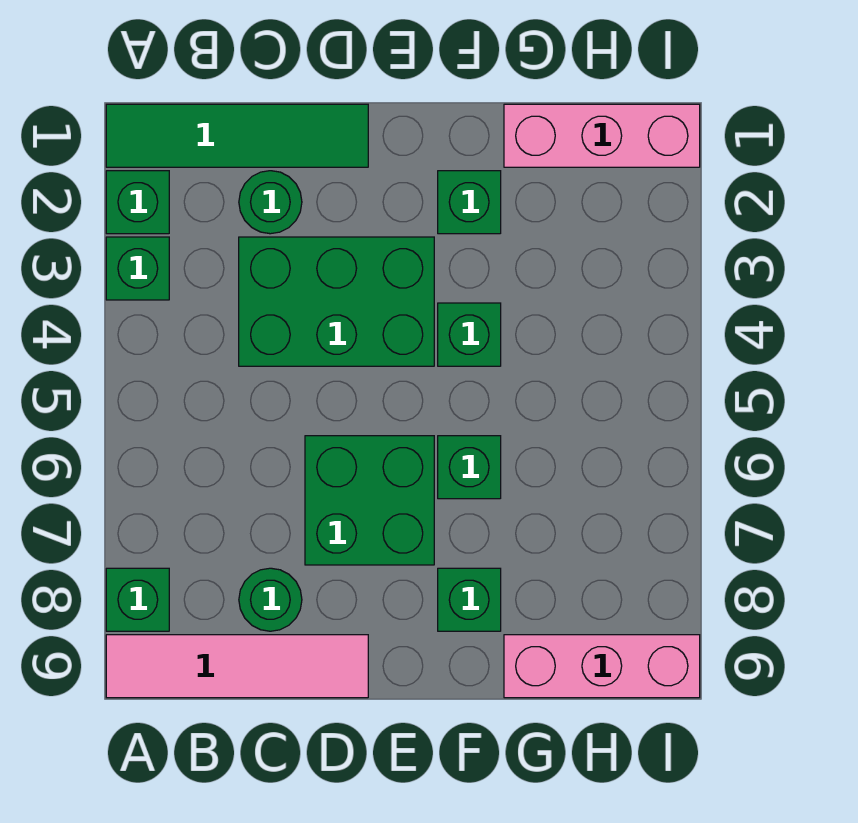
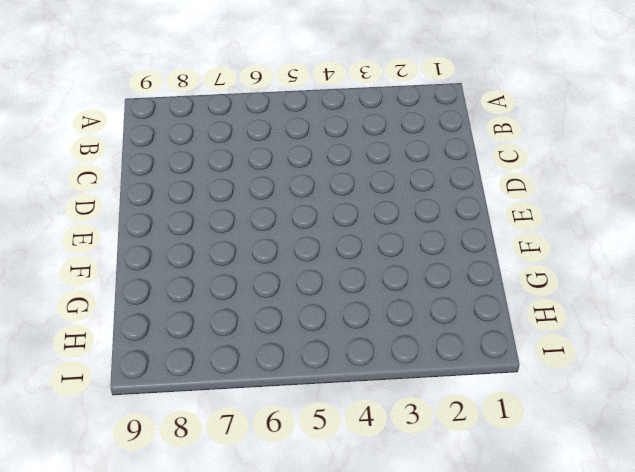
none -> green tile A1:D1 level 1
none -> green brick A2 level 1
none -> green brick A3 level 1

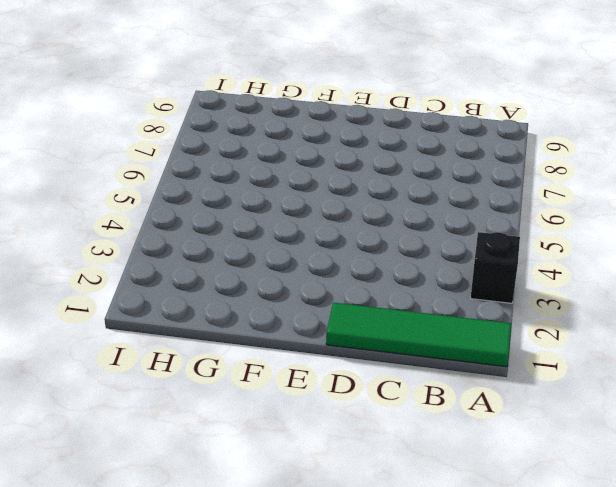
black brick A3 level 1 -> green brick A3 level 1
none -> green brick A2 level 1
none -> green brick A8 level 1
none -> pink tile A9:D9 level 1

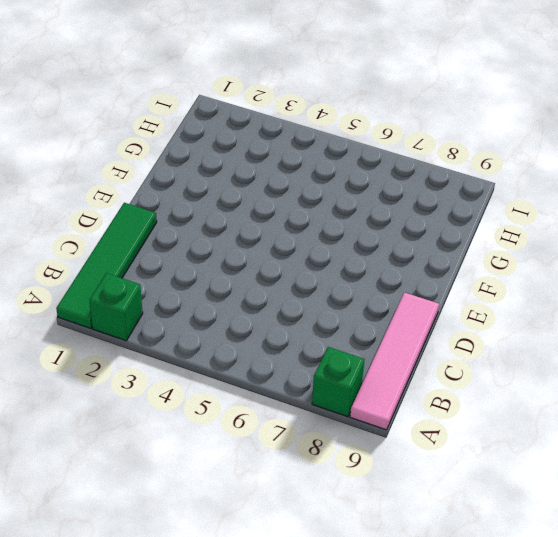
none -> green brick A3 level 1
none -> green round brick C2 level 1
none -> green brick C3:E4 level 1

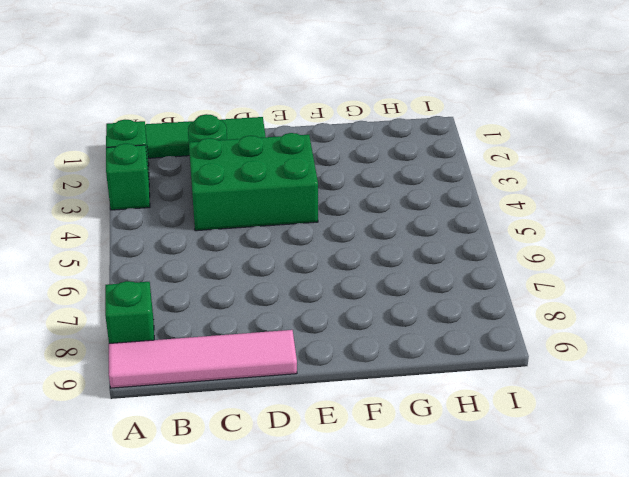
none -> green round brick C8 level 1
none -> green brick D6:E7 level 1
none -> green brick F2 level 1

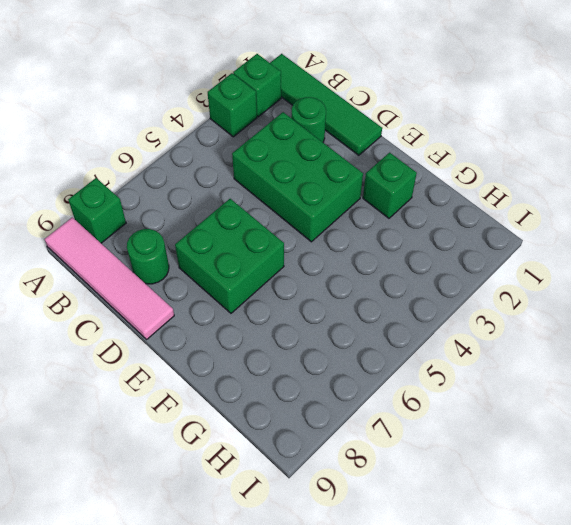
none -> green brick F4 level 1
none -> green brick F6 level 1
none -> green brick F8 level 1

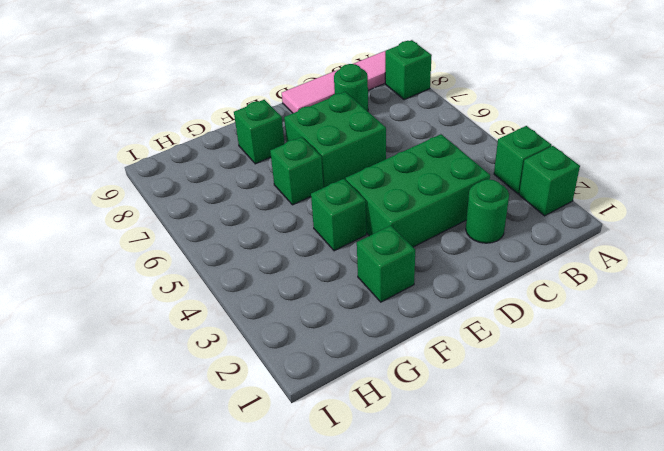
none -> green tile A1:D1 level 1
none -> pink brick G1:I1 level 1
none -> pink brick G9:I9 level 1

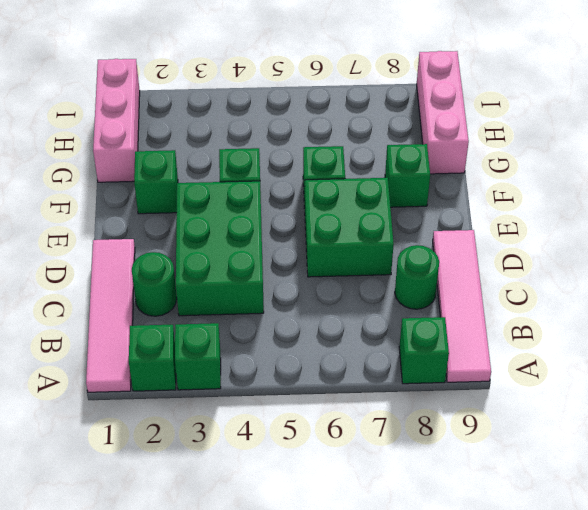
pink tile A1:D1 level 1 -> green tile A1:D1 level 1

